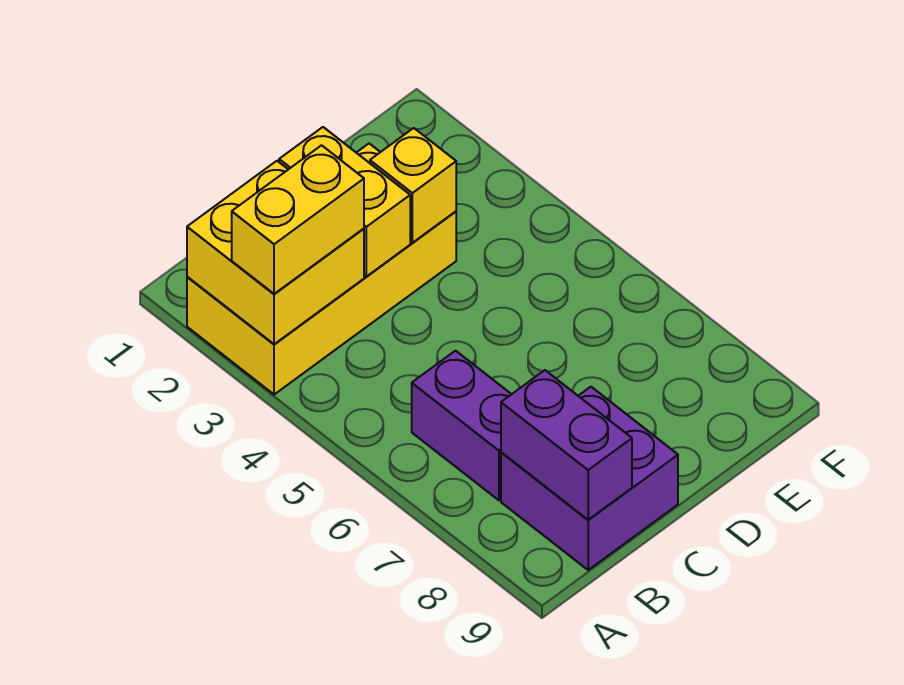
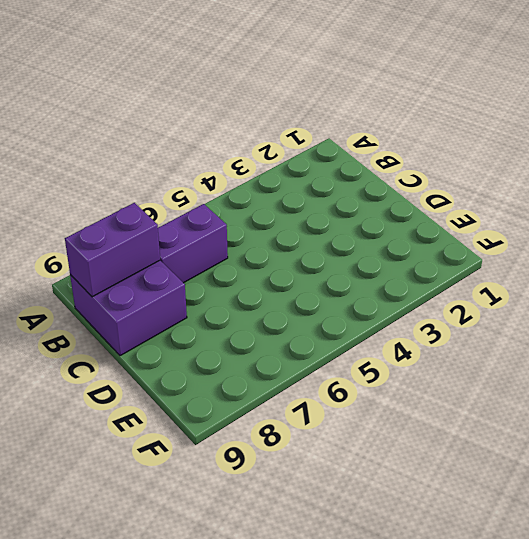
none -> yellow brick A2:D3 level 1
none -> yellow brick A2:B3 level 2

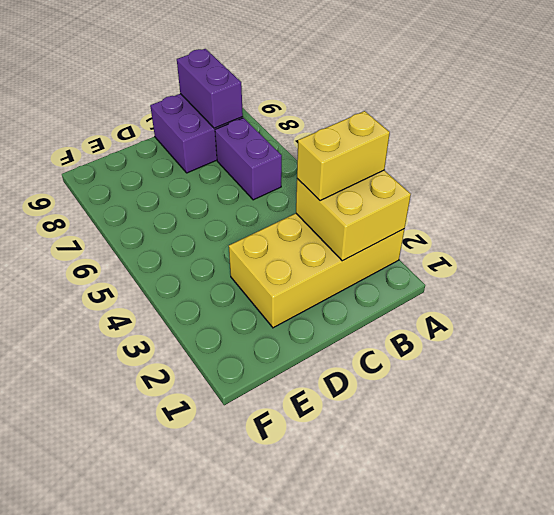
none -> yellow brick C2:C3 level 2
none -> yellow brick D3 level 2

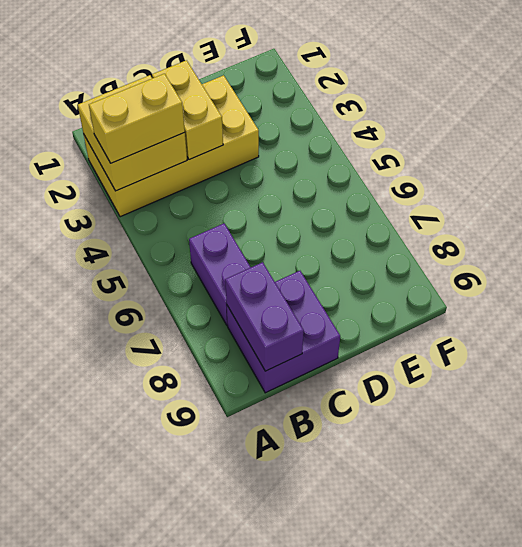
none -> yellow brick D3 level 2

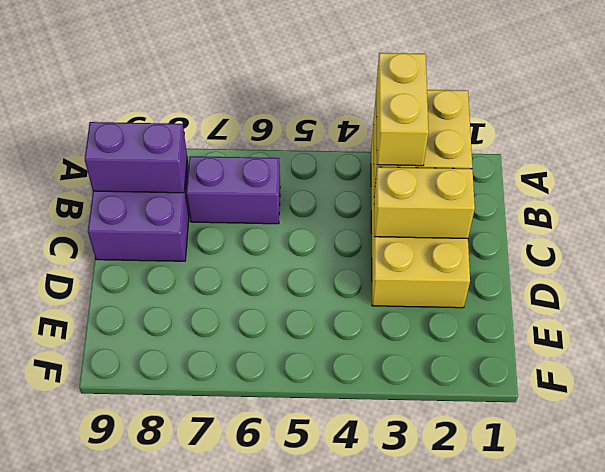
none -> yellow brick D3 level 2

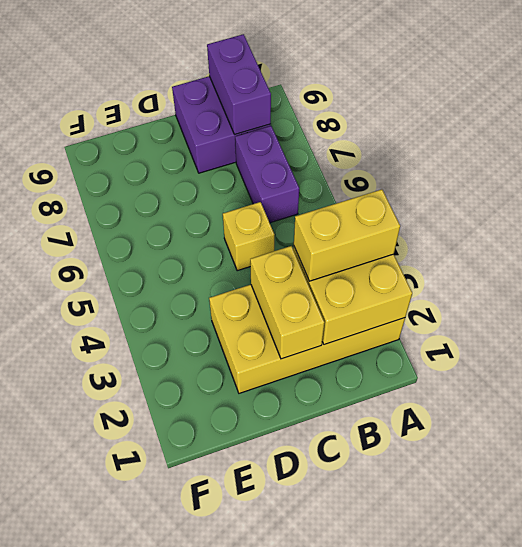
yellow brick C5 level 1 -> yellow brick D3 level 2

